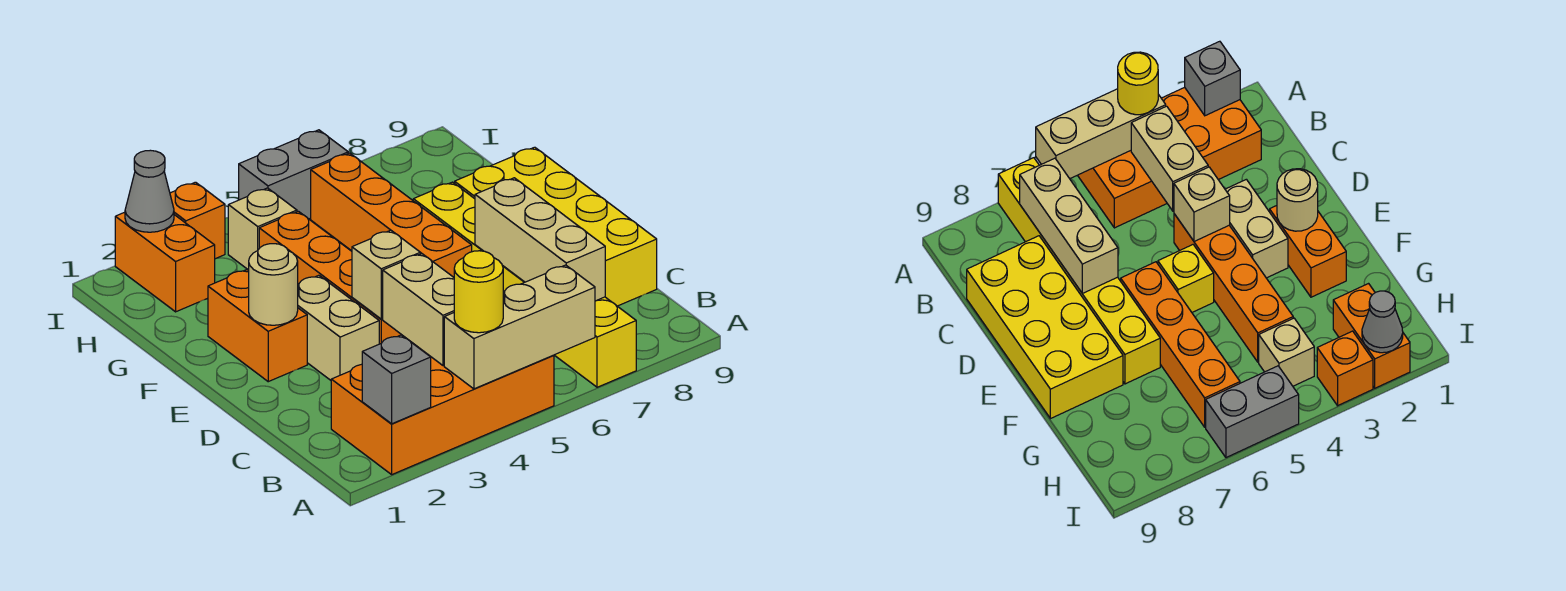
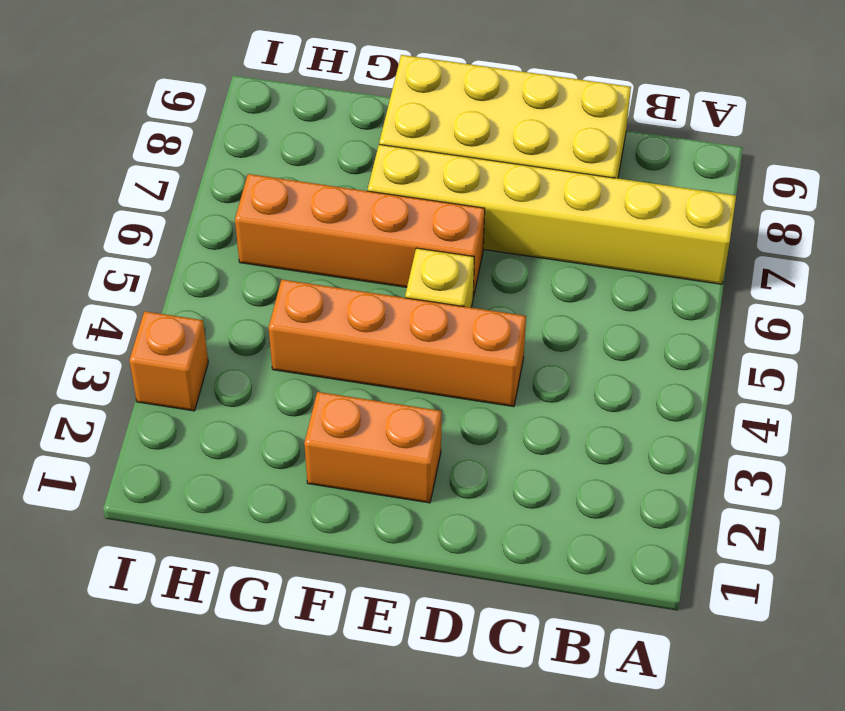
none -> orange brick A2:B5 level 1
none -> tan brick D3:E3 level 1
none -> orange brick H2:I2 level 1

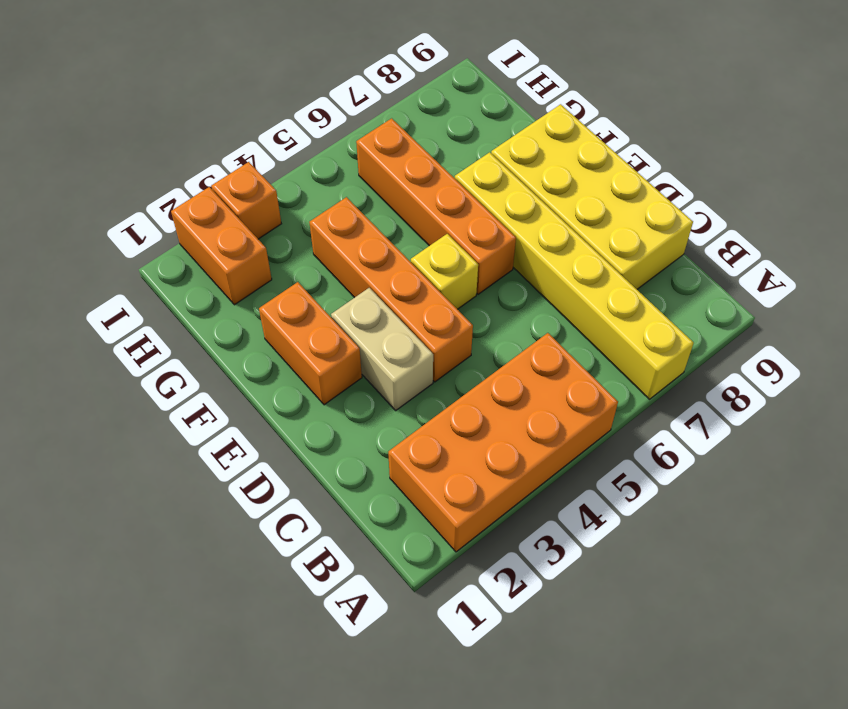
none -> tan brick H4 level 1
none -> grey brick I5:I6 level 1
none -> grey brick A2 level 2

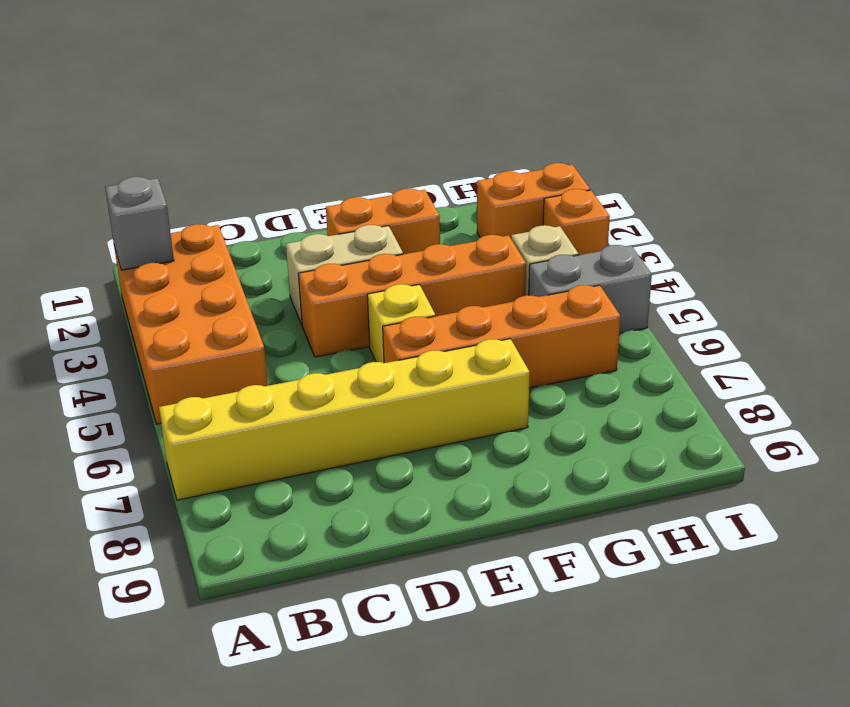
grey brick H5:I5 level 1 -> grey brick I5:I6 level 1
none -> yellow brick C8:F9 level 1
none -> tan brick A4:A6 level 2
none -> tan brick B4:C4 level 2

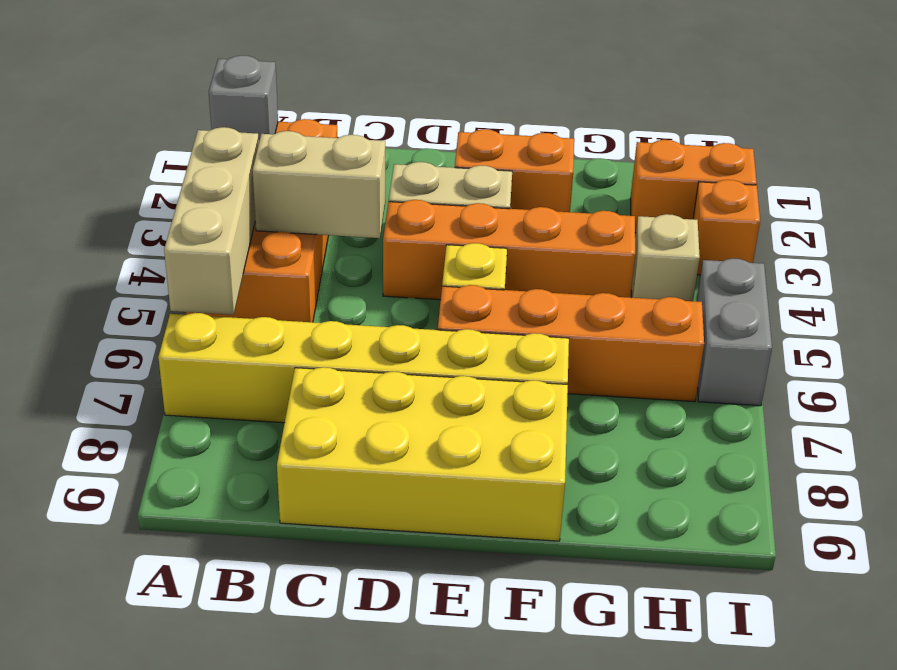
none -> tan brick B7:D7 level 2
none -> tan brick D4 level 2
none -> tan round brick E2 level 2

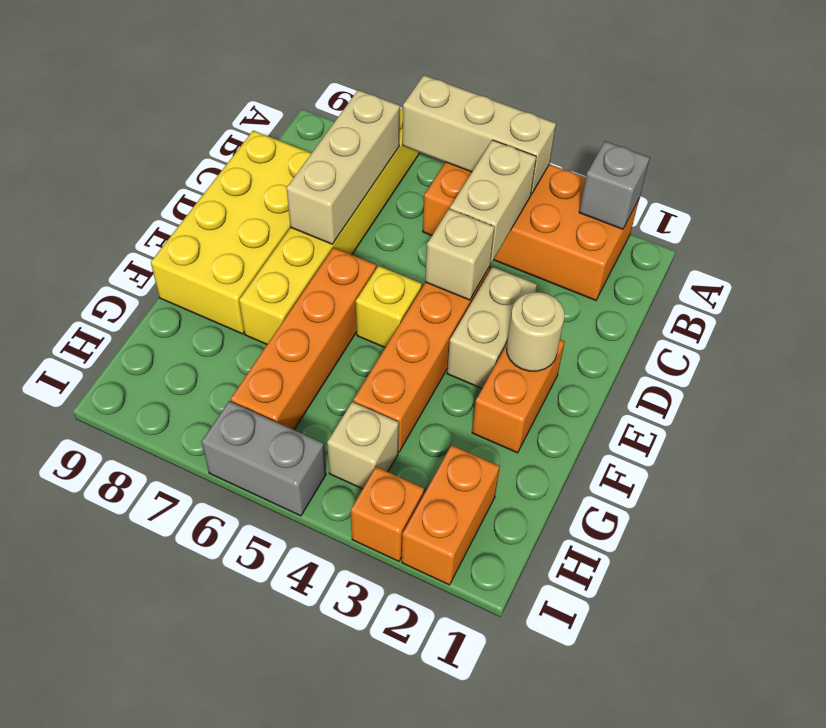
none -> grey cone I2 level 2
none -> yellow round brick A4 level 3

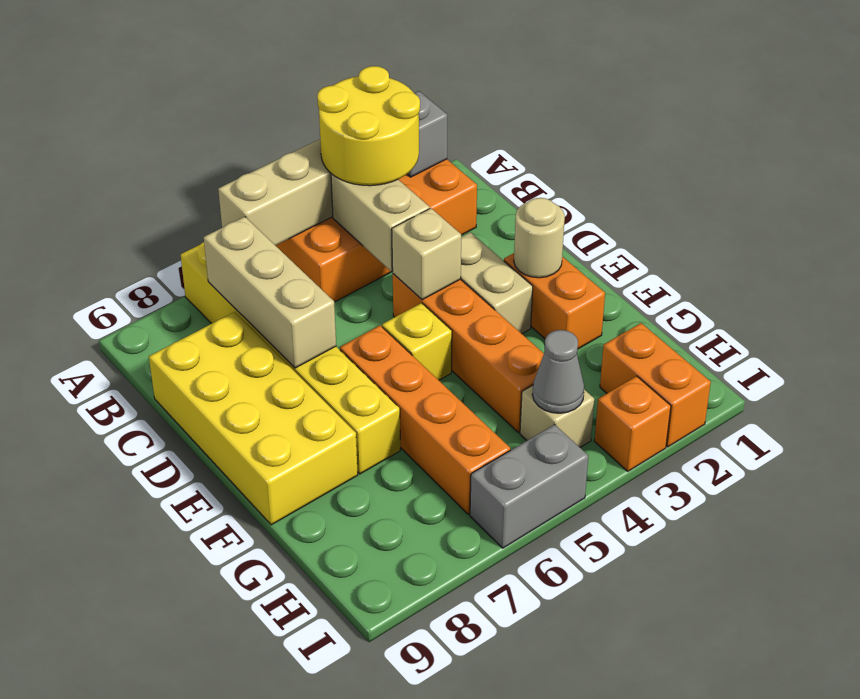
yellow round brick A3:B4 level 3 -> yellow round brick A4 level 3
grey cone H4 level 2 -> grey cone I2 level 2

